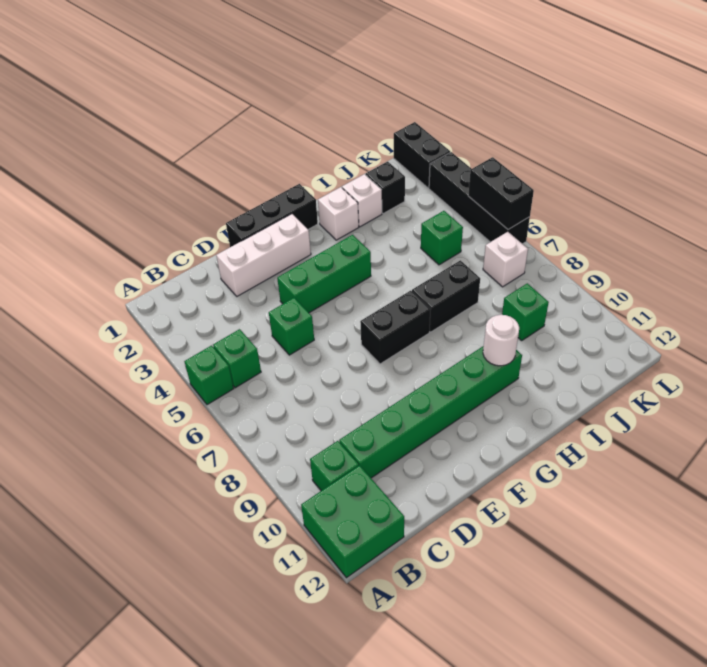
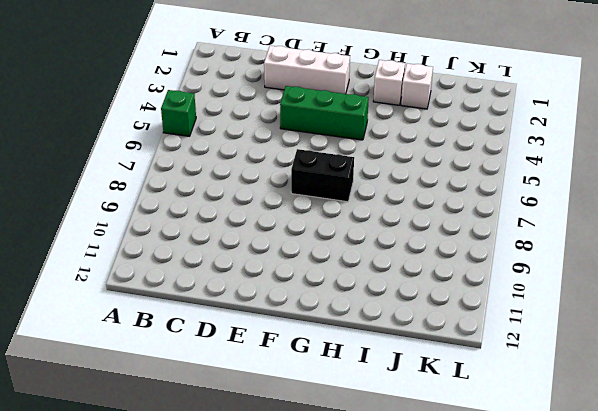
none -> green brick A11:B12 level 1
none -> green brick B5 level 1
none -> green brick B10 level 1

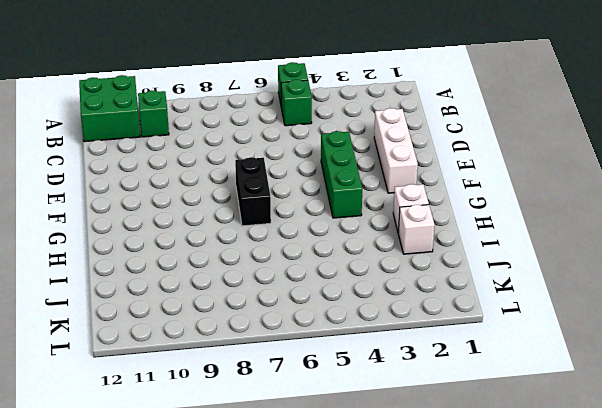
none -> green brick C10:H10 level 1
none -> green brick D5 level 1
none -> black brick E1:G1 level 1

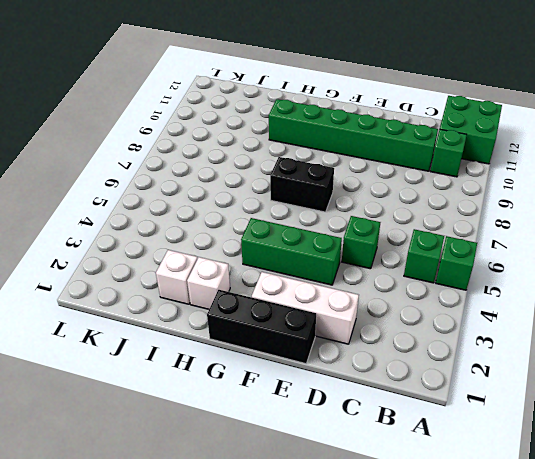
none -> black brick H7:I7 level 1
none -> black brick J2 level 1
none -> green brick J5 level 1

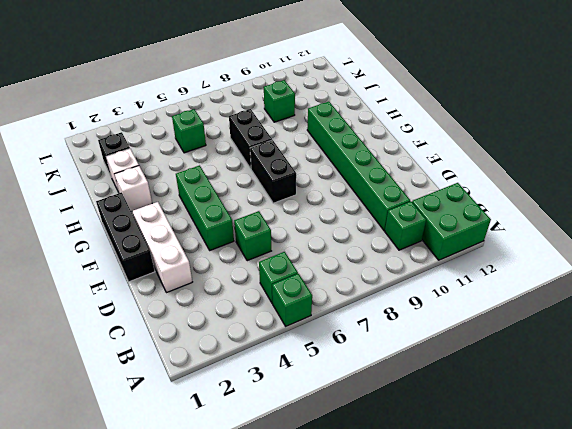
none -> white brick K7 level 1
none -> black brick L1:L2 level 1
none -> black brick L3:L6 level 1

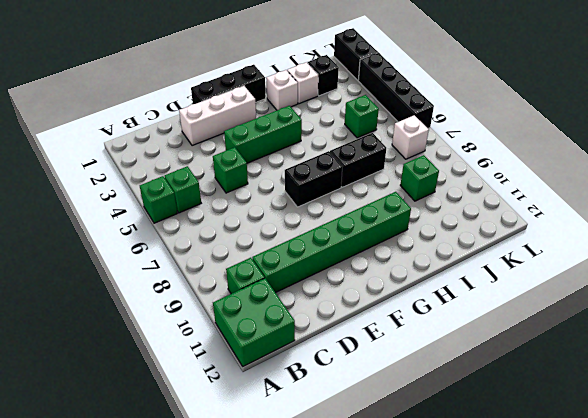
none -> white round brick H10 level 2
none -> black brick L5:L6 level 2

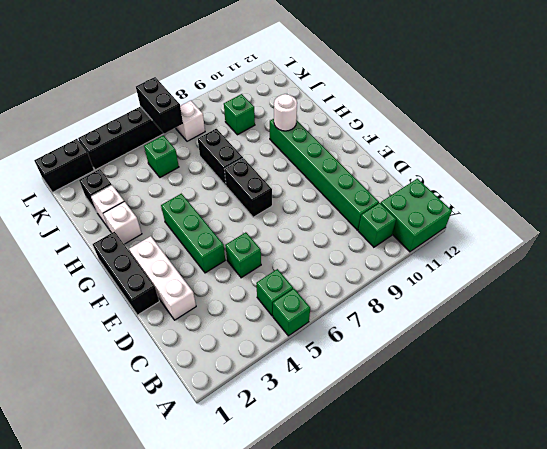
black brick K6:L6 level 2 -> black brick L5:L6 level 2

